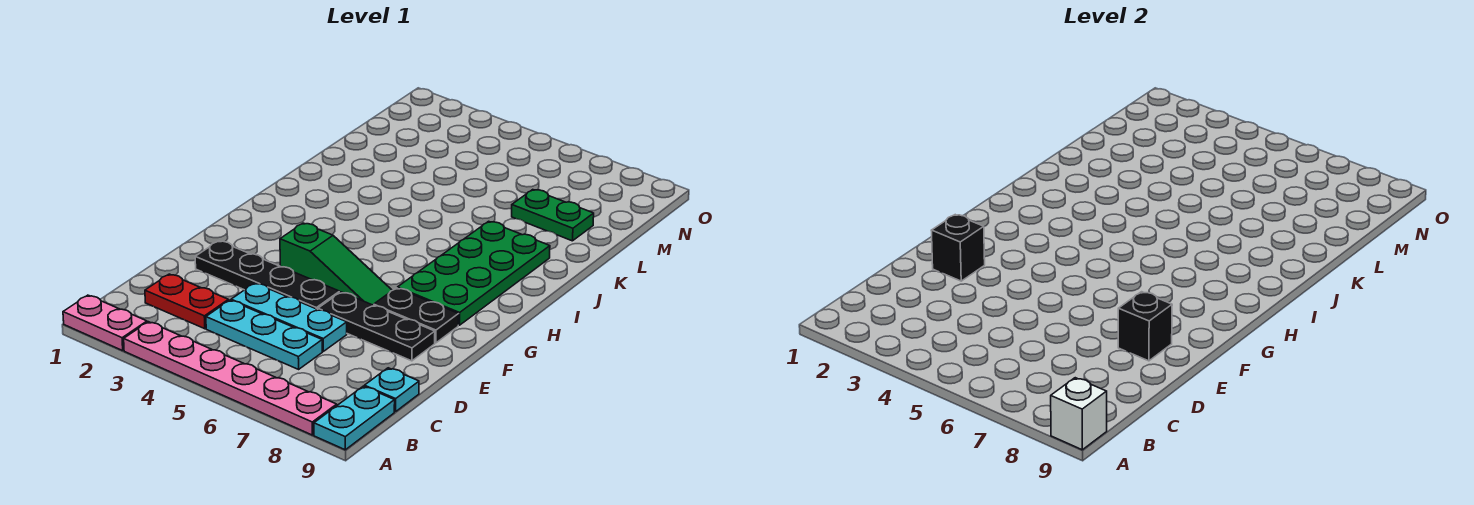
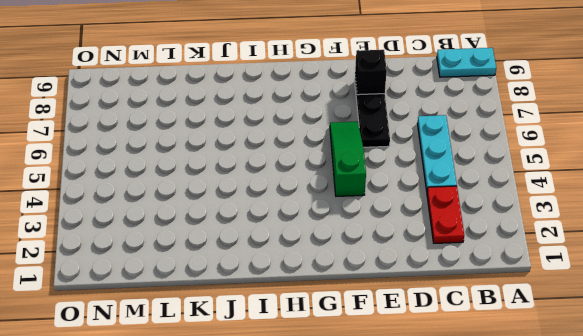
none -> pink plate A1:A2 level 1
none -> pink plate A3:A8 level 1
none -> cyan plate C9 level 1

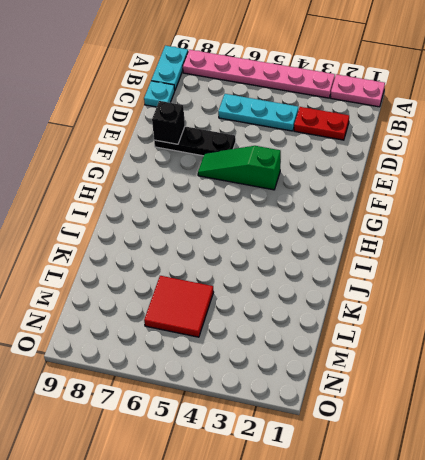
red tile L5:M6 level 1 -> none
none -> cyan plate D4:D6 level 1
none -> black plate E2:E5 level 1
none -> black plate F7:F8 level 1

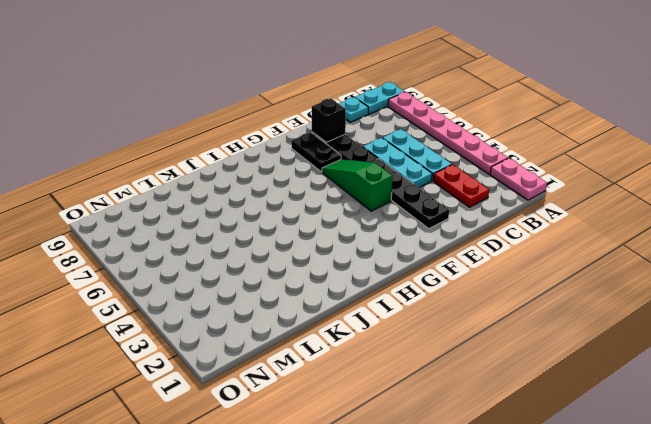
none -> green plate G7:J8 level 1
none -> green plate L7:L8 level 1
none -> white brick A9 level 2

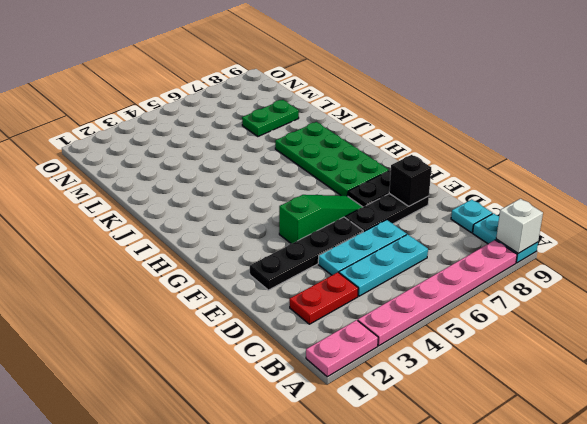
none -> black brick E2 level 2

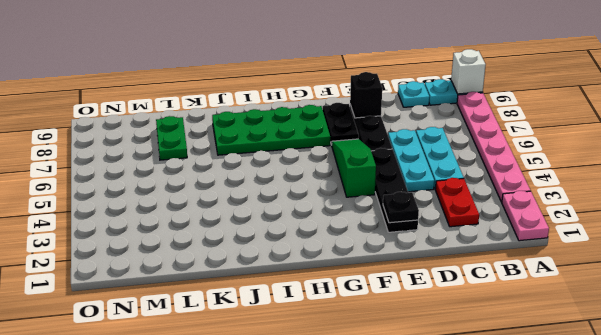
black plate E2 level 2 -> black brick E2 level 2

